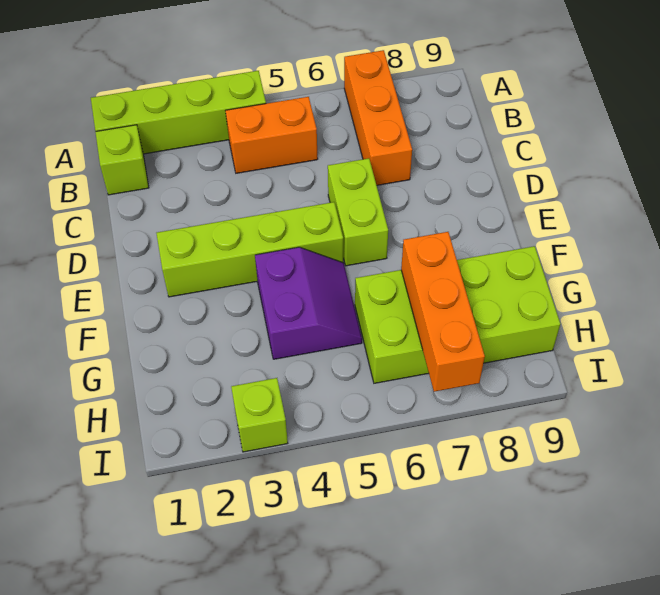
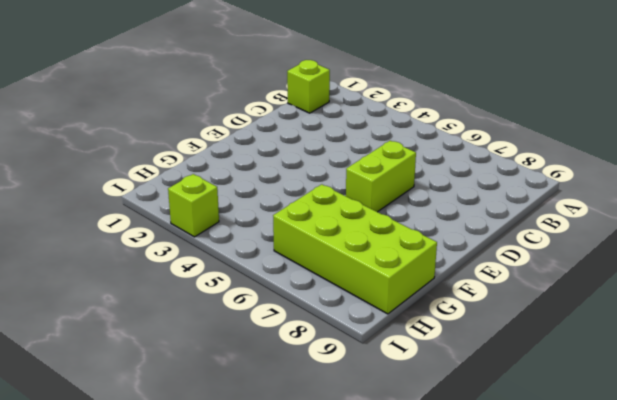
none -> lime brick A1:A4 level 1
none -> orange brick A7:C7 level 1

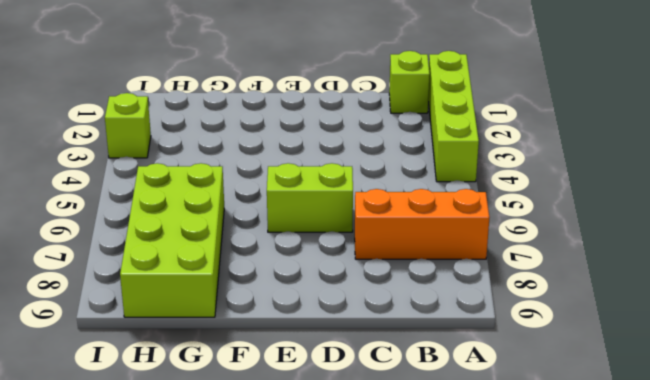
none -> orange brick B4:B5 level 1
none -> lime brick E2:E5 level 1

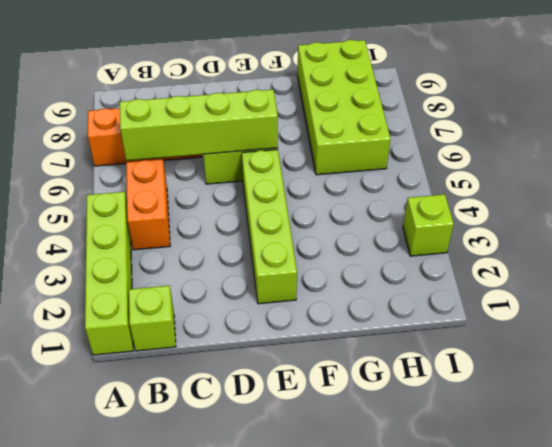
lime brick B6:E6 level 2 -> none
none -> purple slope F4:G5 level 1 top 4
none -> orange brick G7:I7 level 2

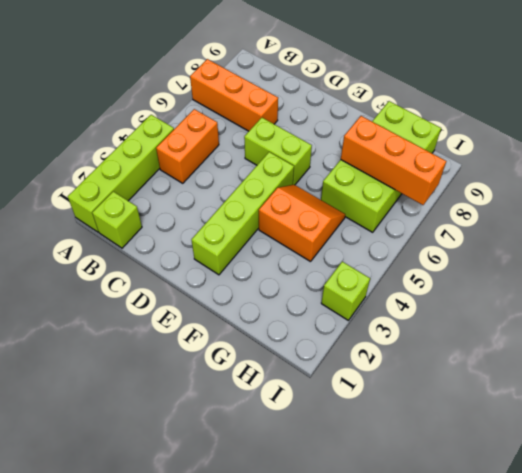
orange slope F4:G5 level 1 top 4 -> purple slope F4:G5 level 1 top 4

